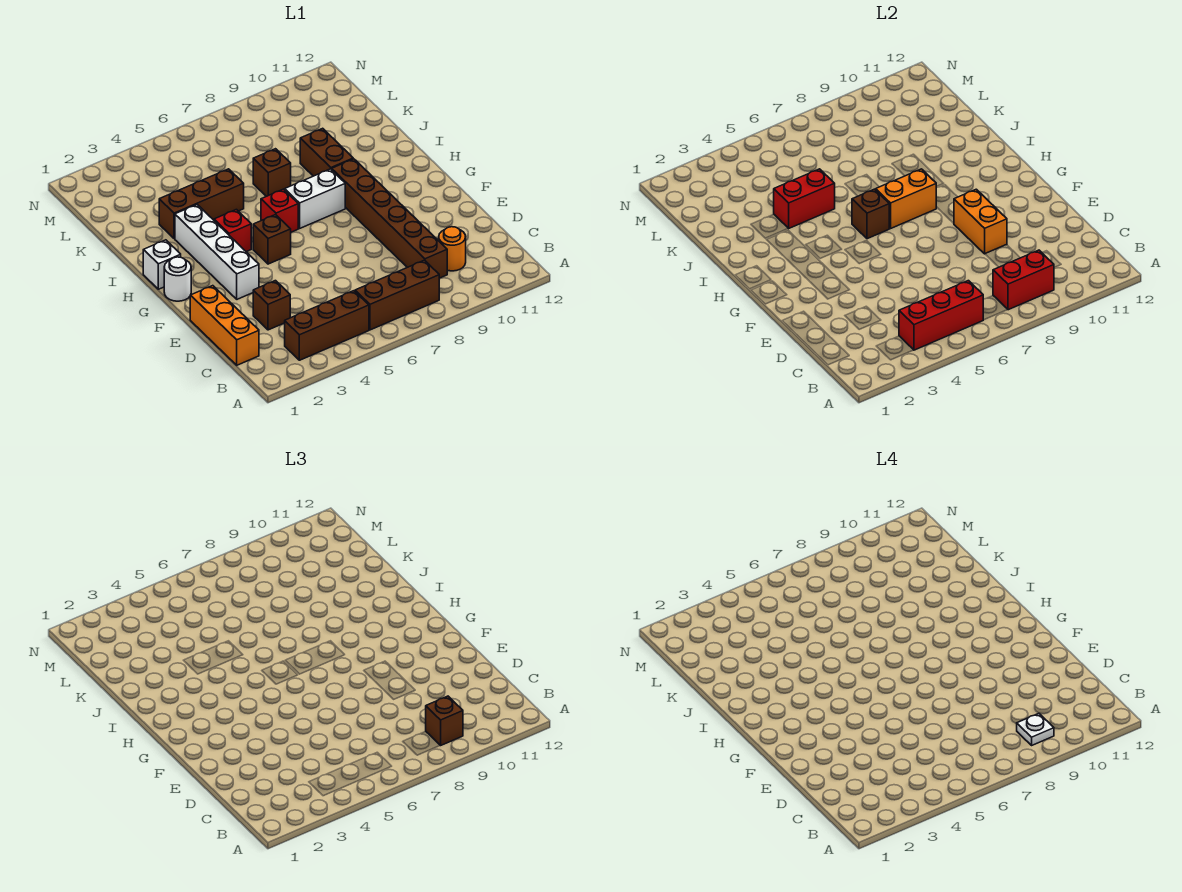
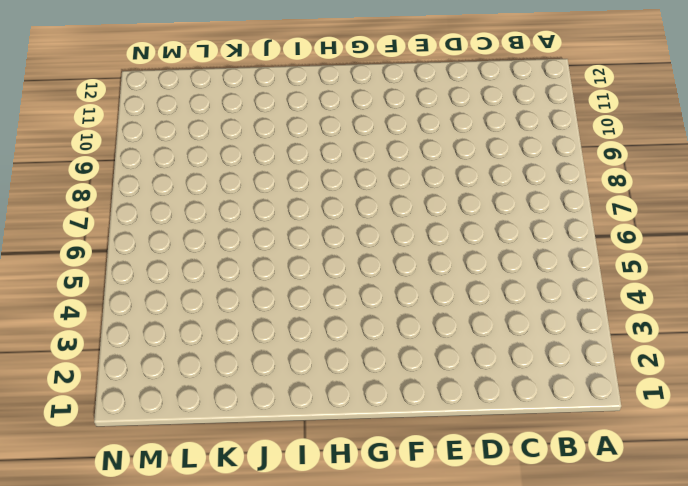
none -> brown brick B3:B5 level 1
none -> brown brick B6:B8 level 1
none -> orange brick C1:E1 level 1

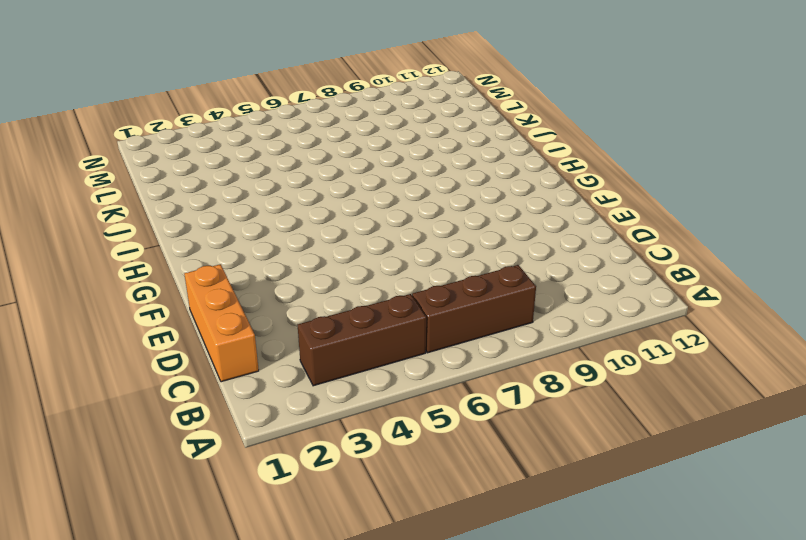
none -> brown brick C9:H9 level 1
none -> orange round brick C10 level 1
none -> brown brick D3 level 1

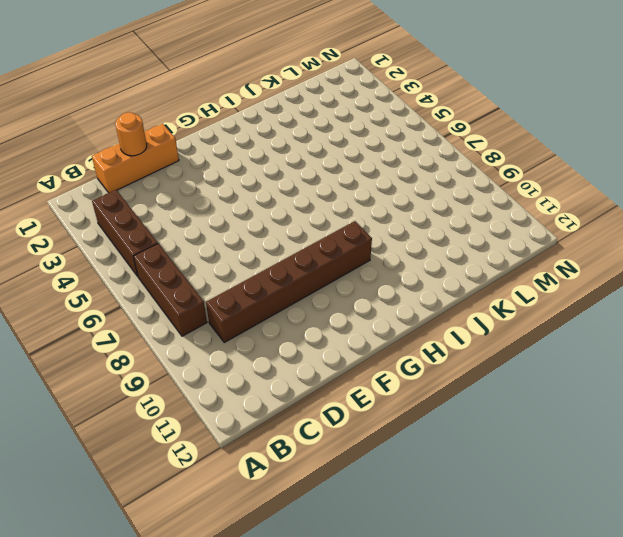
orange round brick D1 level 2 -> orange round brick C10 level 1
none -> brown brick D3 level 1
none -> white brick F3:I3 level 1
none -> white round brick G1 level 1

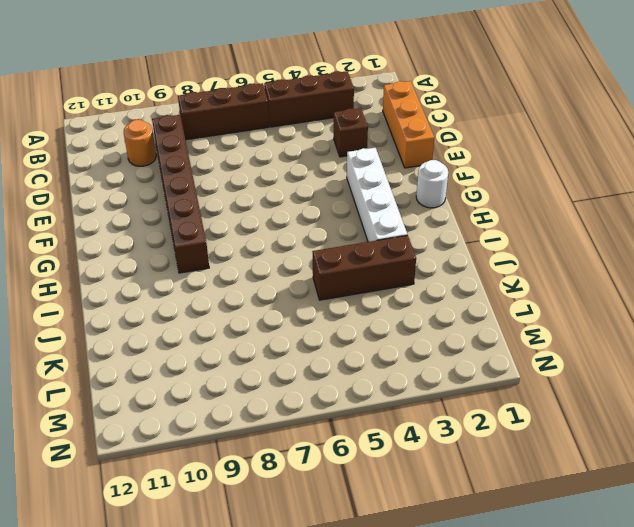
none -> brown brick G5 level 1
none -> white brick H1 level 1
none -> red brick H4 level 1

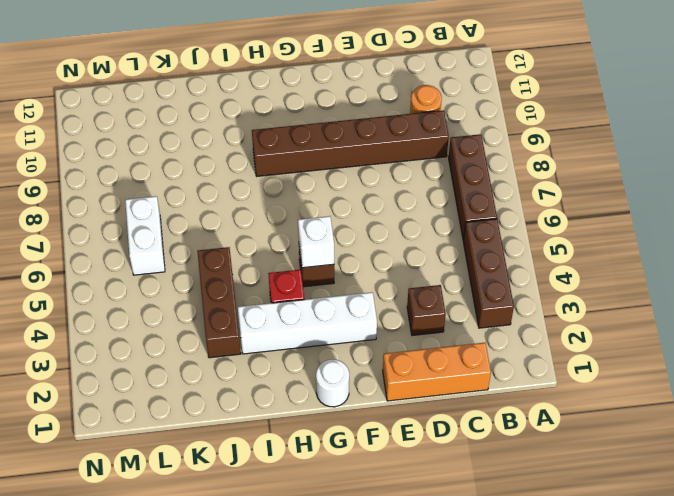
white brick G5 level 2 -> white brick H1 level 1
white brick L6:L7 level 1 -> white brick H7:H8 level 1
none -> red brick H6 level 1
none -> brown brick I9:J9 level 1
none -> brown brick J7 level 1

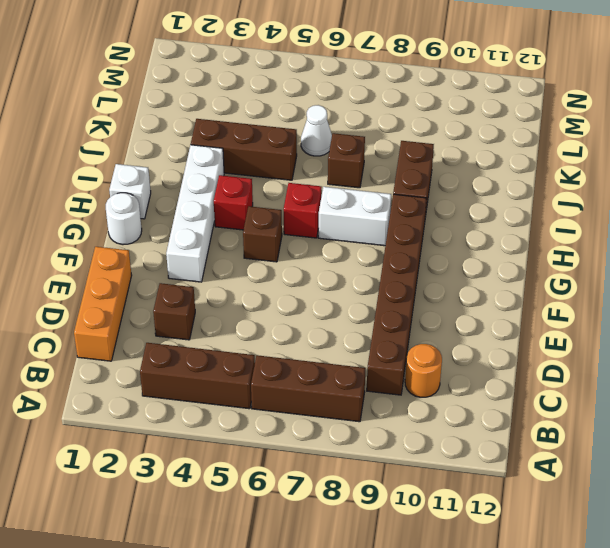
white cone K6 level 1 -> none
none -> red brick B4:B6 level 2
none -> red brick B8:B9 level 2
none -> orange brick E9:F9 level 2

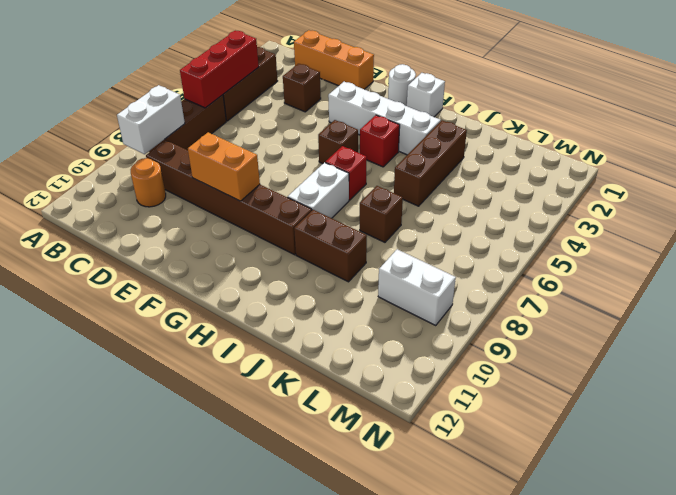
white brick B8:B9 level 2 -> red brick B8:B9 level 2
white brick L9:M9 level 1 -> none
none -> brown brick H6 level 2
none -> orange brick H7:H8 level 2
none -> red brick J4:J5 level 2

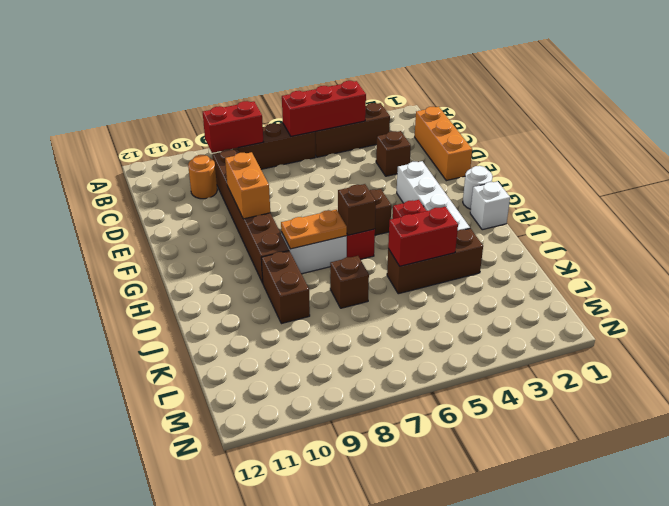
orange plate H7:H8 level 2 -> orange brick H7:H8 level 2
none -> brown brick B9 level 3
none -> white plate B9 level 4

